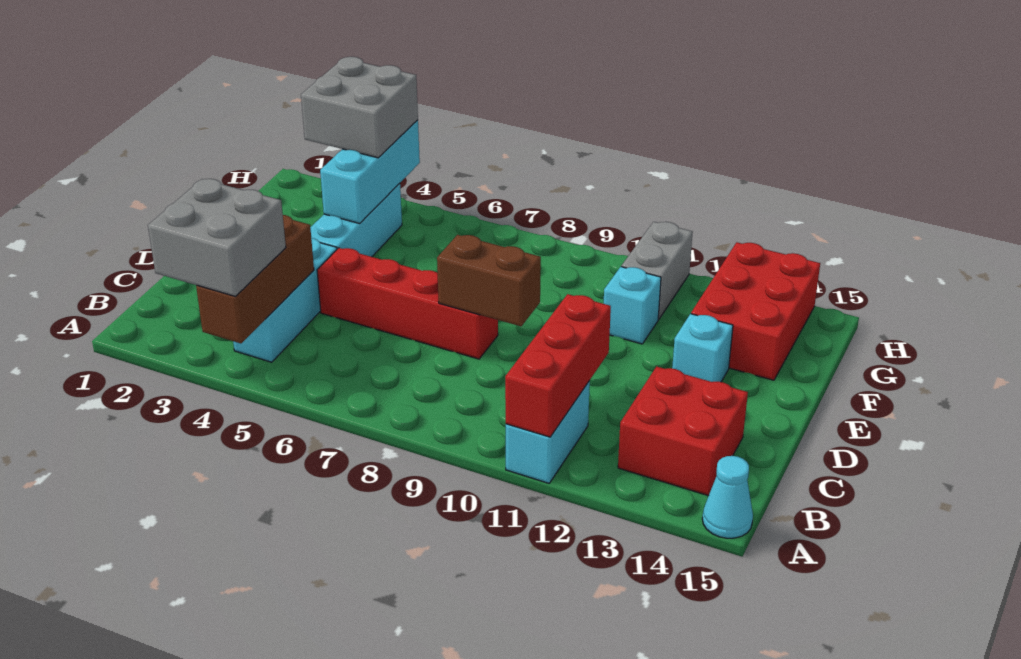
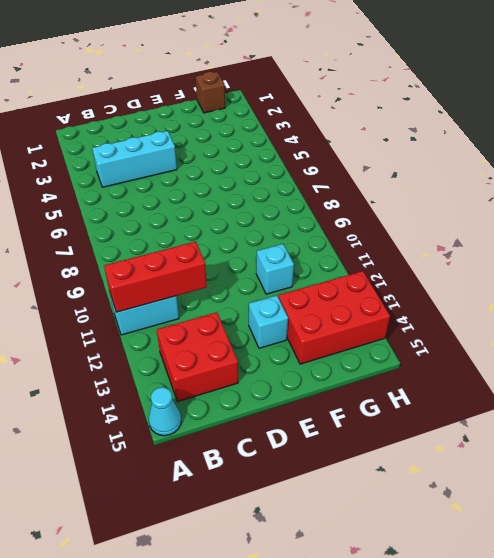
brown brick G1 level 1 -> none
none -> red brick D5:D8 level 1
none -> cyan brick E4:G4 level 1
none -> grey brick G11:H11 level 1

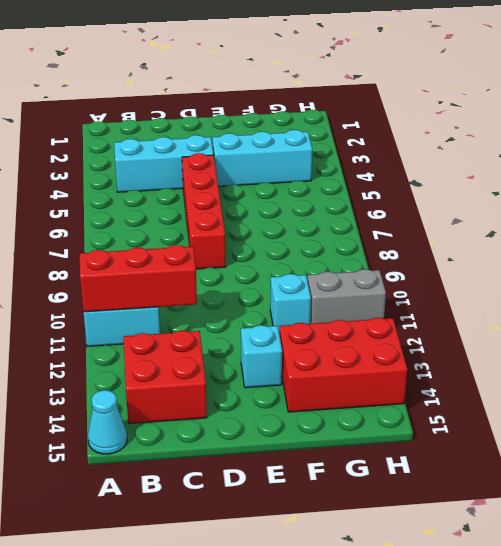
none -> brown brick A4:C4 level 2
none -> brown brick D8:D9 level 2
none -> cyan brick F4:H4 level 2

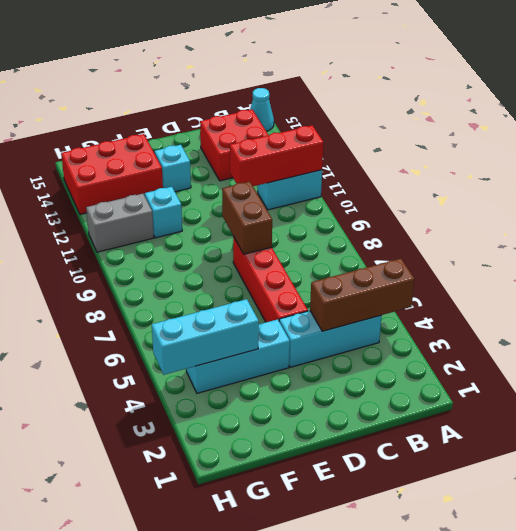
none -> grey brick A3:B4 level 3
none -> grey brick G3:H4 level 3

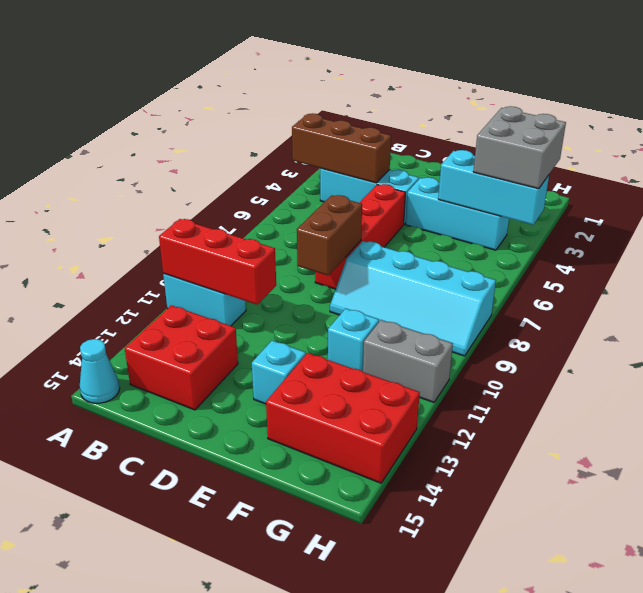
cyan slope E8:H9 level 1 top 8 -> none
none -> grey brick A3:B4 level 3

